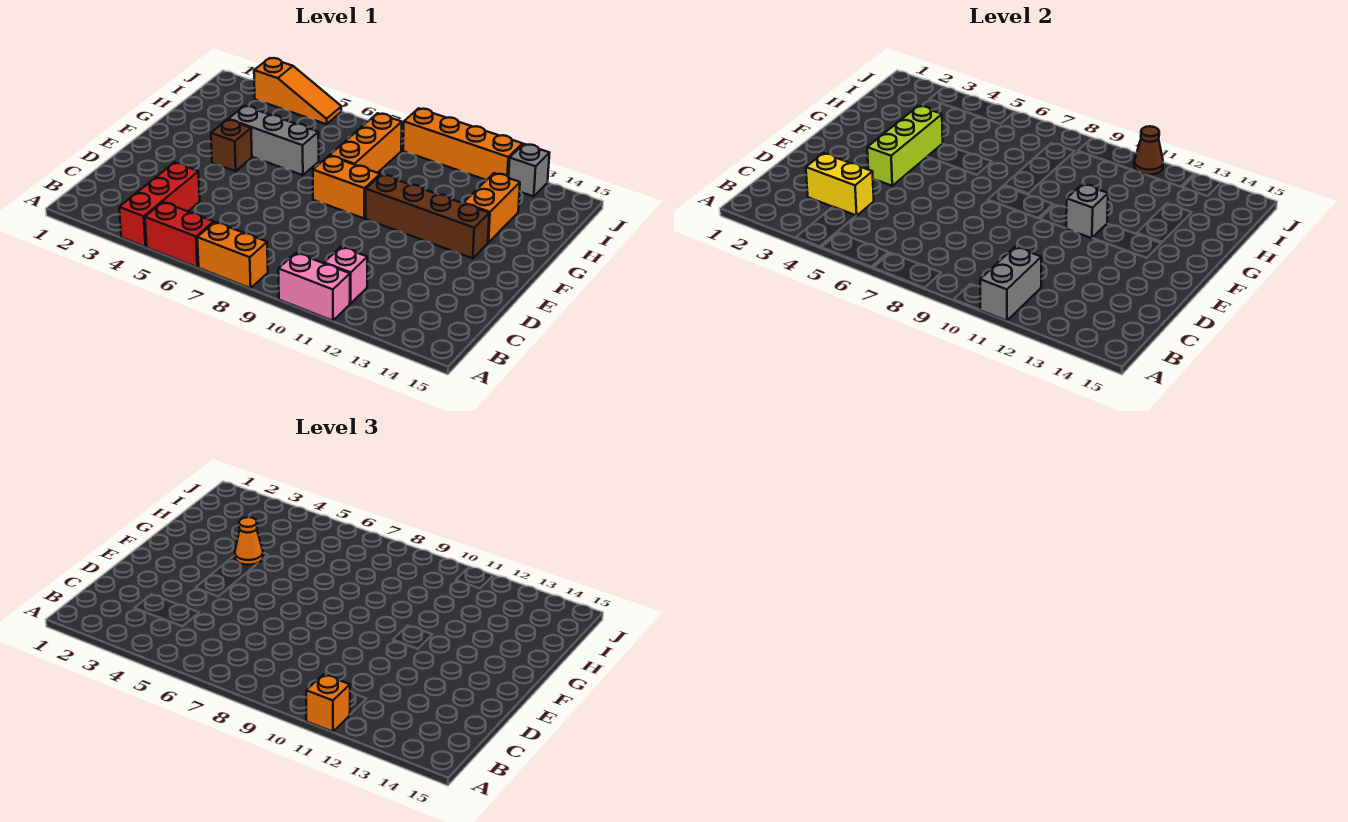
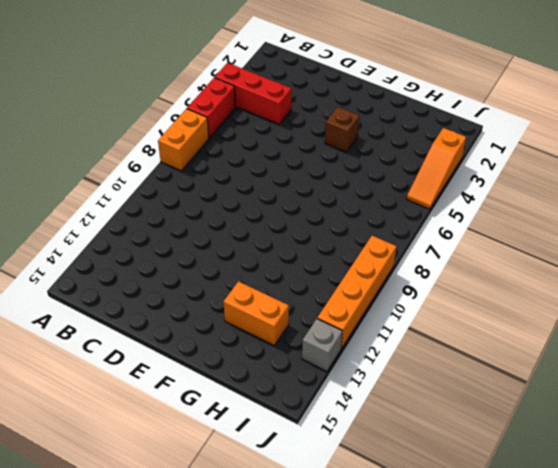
none -> pink brick A10:A11 level 1
none -> pink brick B11 level 1
none -> orange brick F8:F9 level 1

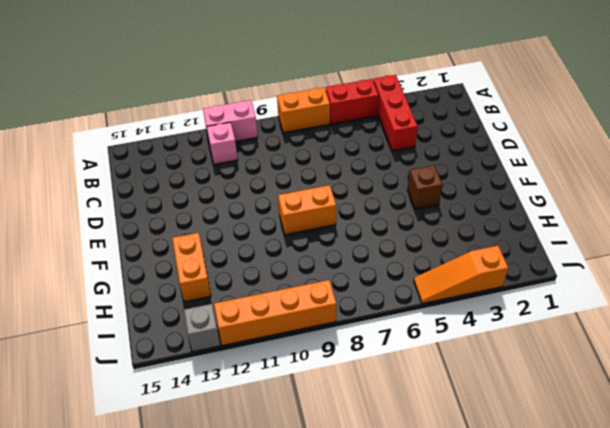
none -> brown brick F10:F13 level 1
none -> grey brick G4:G6 level 1
none -> orange brick G8:I8 level 1

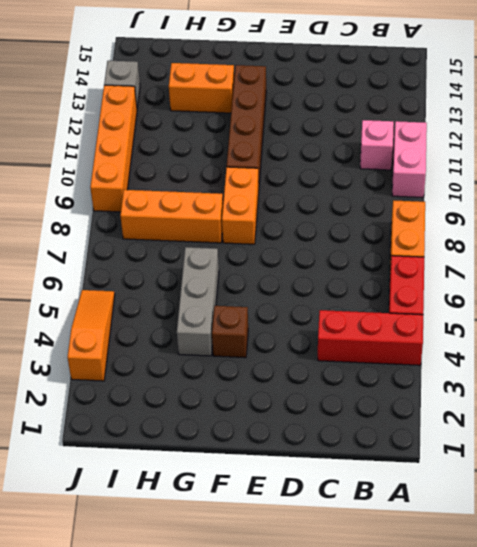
none -> grey brick A11:B11 level 2
none -> yellow brick C3:C4 level 2
none -> lime brick E4:G4 level 2

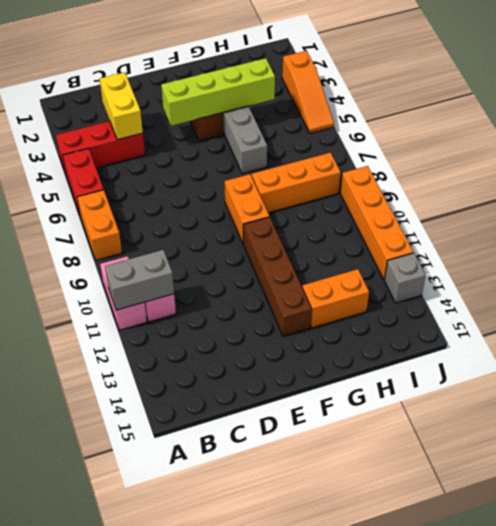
lime brick E4:H4 level 2 -> lime brick E4:G4 level 2
none -> grey brick F11 level 2
none -> brown cone J11 level 2
none -> orange brick A11 level 3

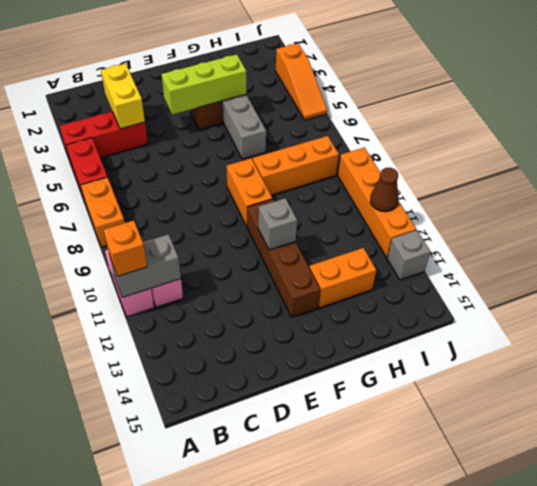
none -> orange cone G4 level 3

